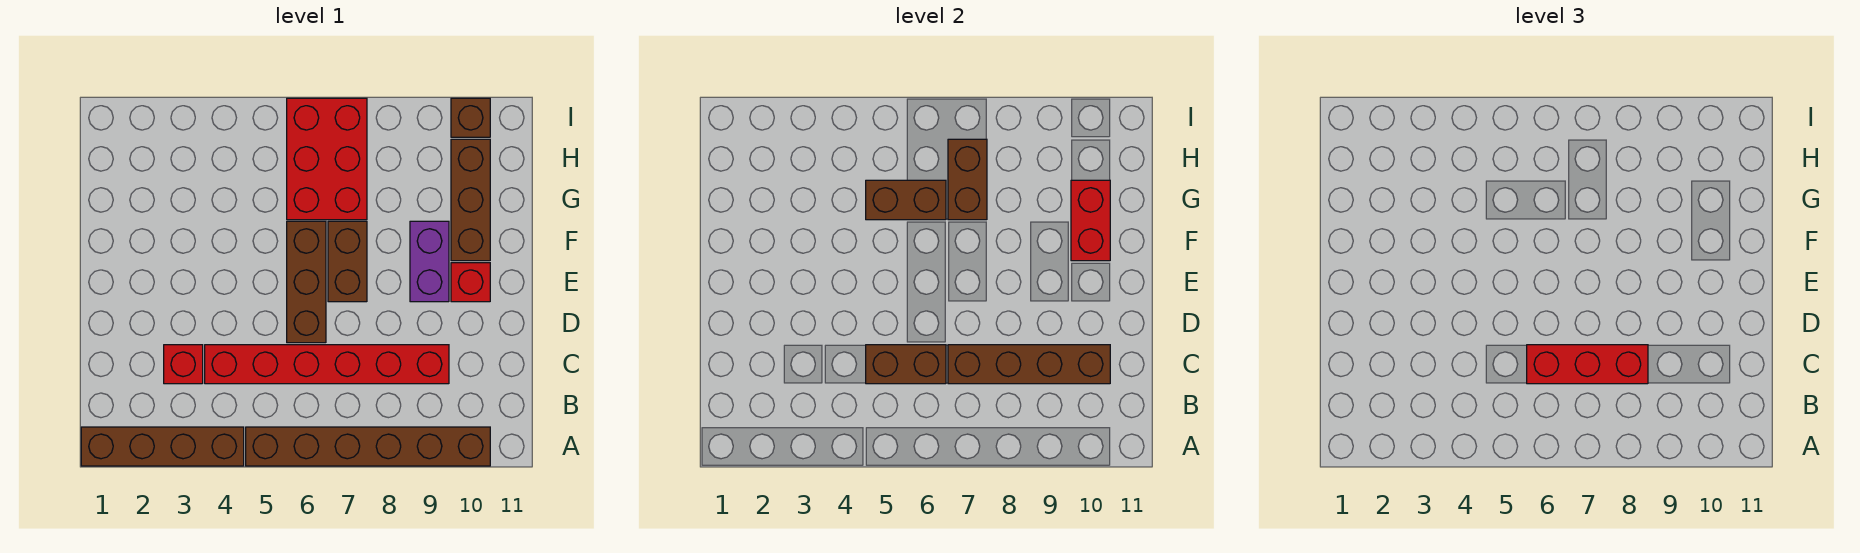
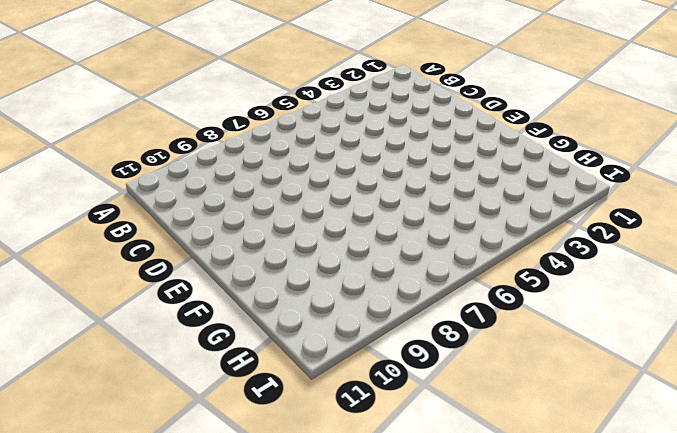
none -> brown brick A1:A4 level 1
none -> brown brick A5:A10 level 1
none -> red brick C3 level 1

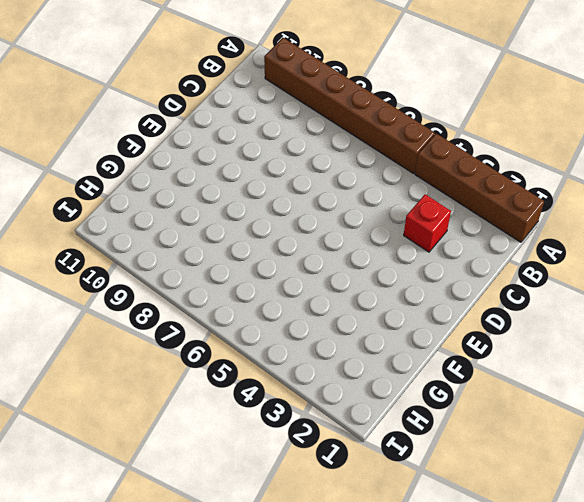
none -> red brick C4:C9 level 1
none -> brown brick D6:F6 level 1
none -> brown brick E7:F7 level 1

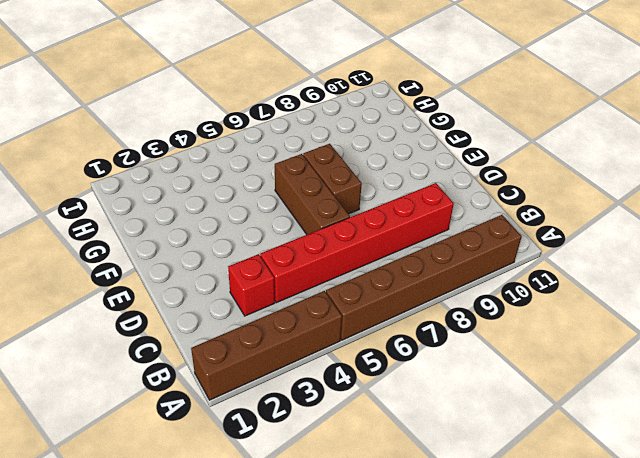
none -> purple brick E9:F9 level 1
none -> red brick E10 level 1
none -> brown brick F10:H10 level 1

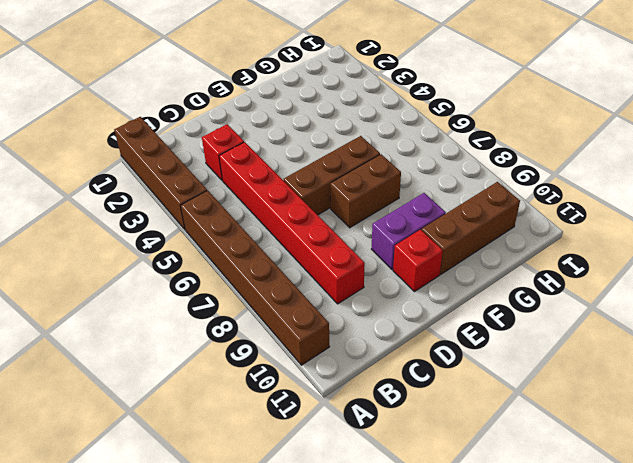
none -> red brick G6:I7 level 1
none -> brown brick I10 level 1
none -> brown brick C5:C6 level 2

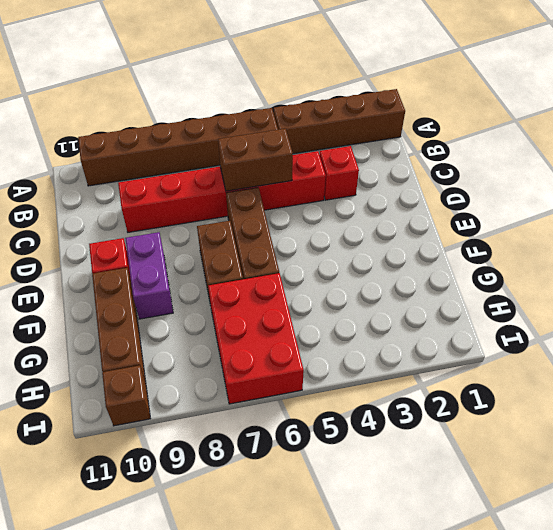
none -> brown brick C7:C10 level 2
none -> red brick F10:G10 level 2
none -> brown brick G5:G6 level 2

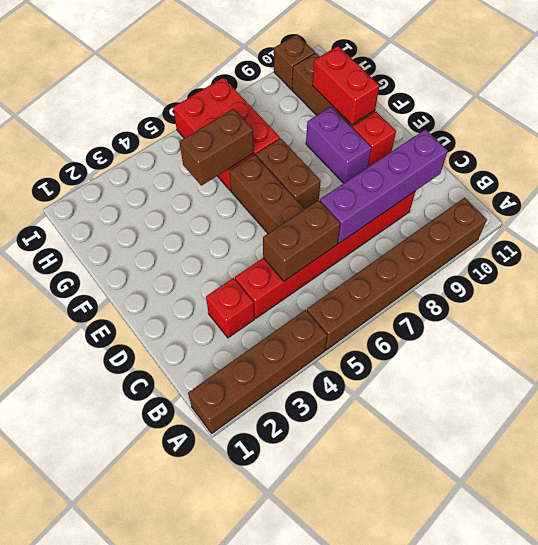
purple brick C7:C10 level 2 -> brown brick C7:C10 level 2
none -> brown brick G7:H7 level 2
none -> red brick C6:C8 level 3

